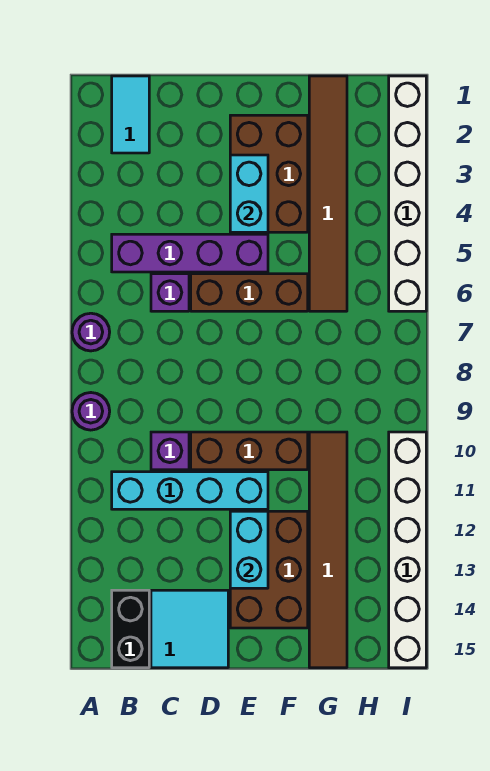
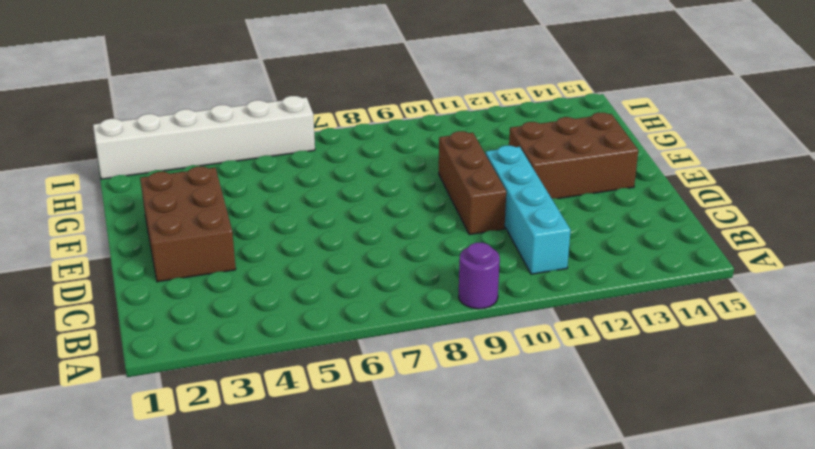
brown brick D2:F3 level 1 -> brown brick E2:F4 level 1
none -> purple round brick A7 level 1
none -> cyan tile B1:B2 level 1
none -> purple brick B5:E5 level 1

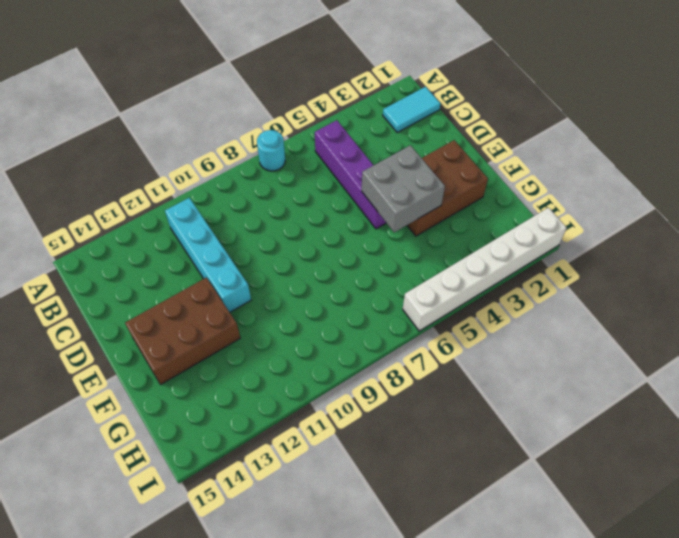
cyan round brick A7 level 1 -> purple round brick A7 level 1
grey brick E4:F5 level 2 -> cyan brick E3:E4 level 2
none -> purple round brick A9 level 1
none -> black brick B14:B15 level 1
none -> purple brick C6 level 1

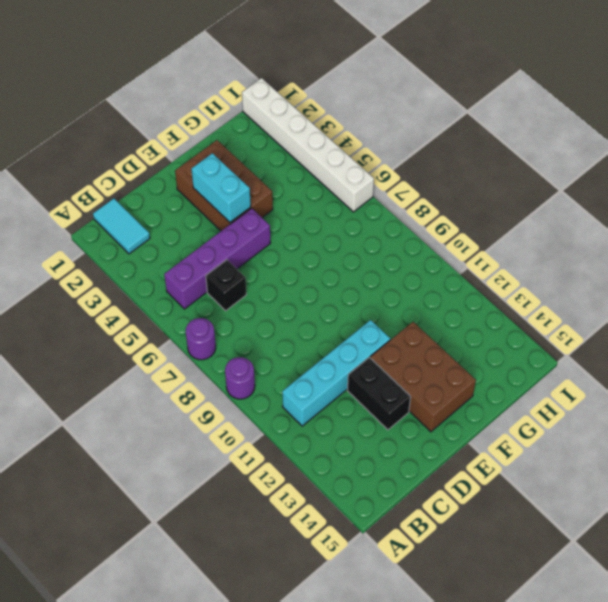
black brick C6 level 1 -> purple brick C6 level 1
black brick D12:D13 level 1 -> black brick B14:B15 level 1
none -> purple brick C10 level 1
none -> cyan tile C14:D15 level 1
none -> brown brick D6:F6 level 1

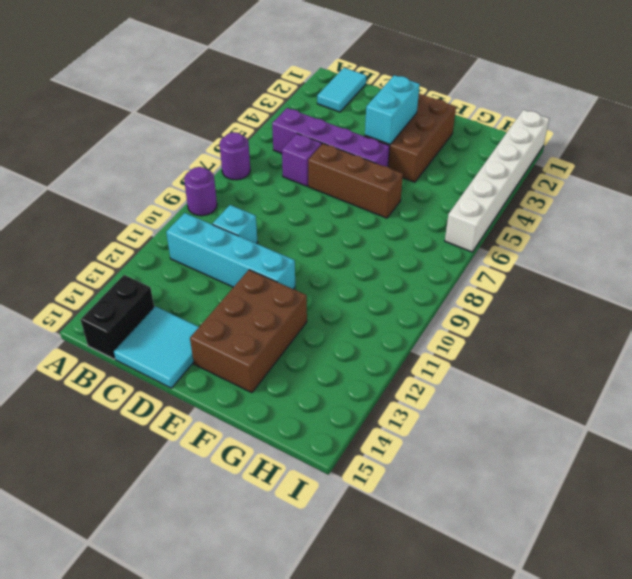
cyan brick C10 level 1 -> purple brick C10 level 1
none -> brown brick D10:F10 level 1
none -> brown tile G1:G6 level 1
none -> brown tile G10:G15 level 1

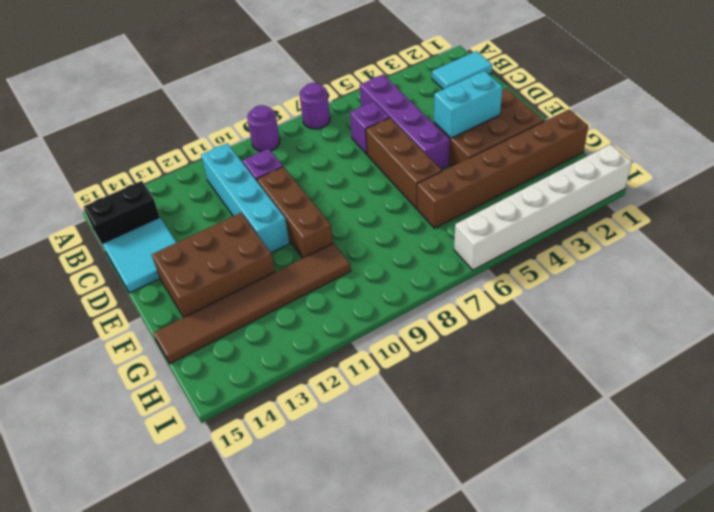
brown brick G1:G6 level 1 -> brown tile G1:G6 level 1
none -> white brick I10:I15 level 1
none -> cyan brick E12:E13 level 2

